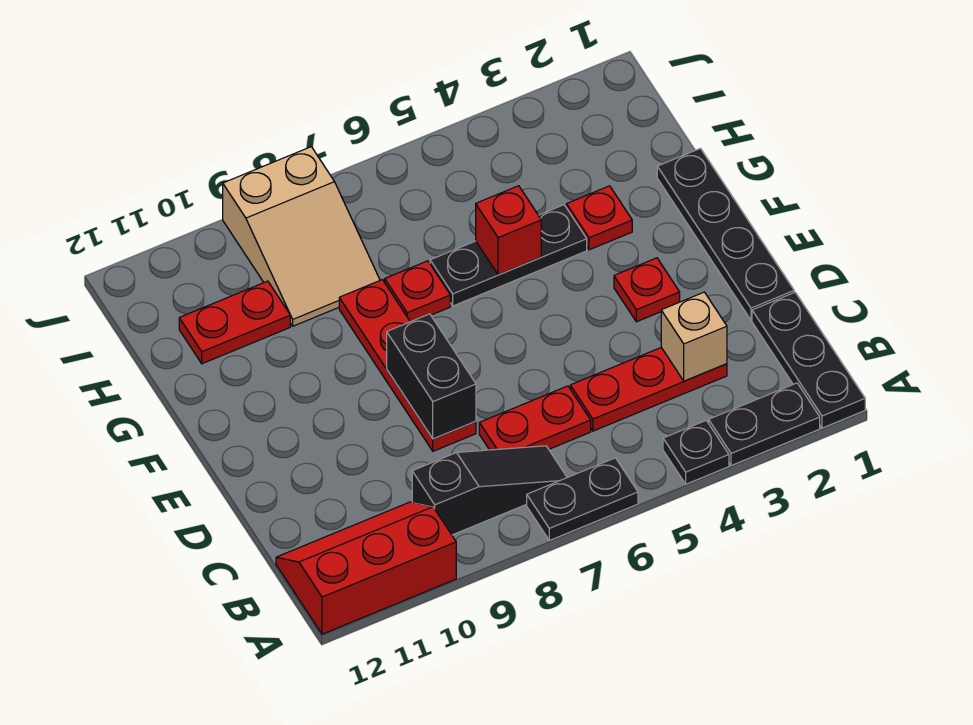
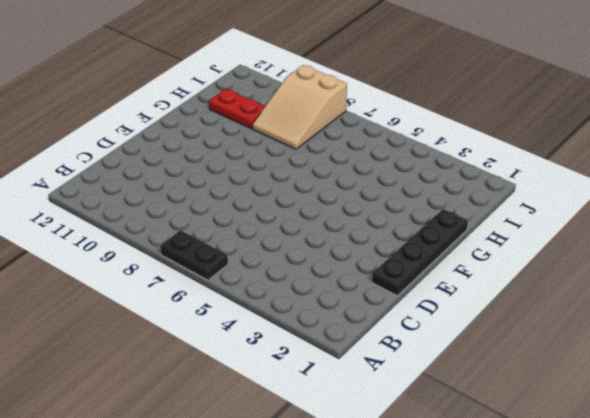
none -> black plate A1:C1 level 1
none -> black plate A2:A3 level 1
none -> black plate A4 level 1

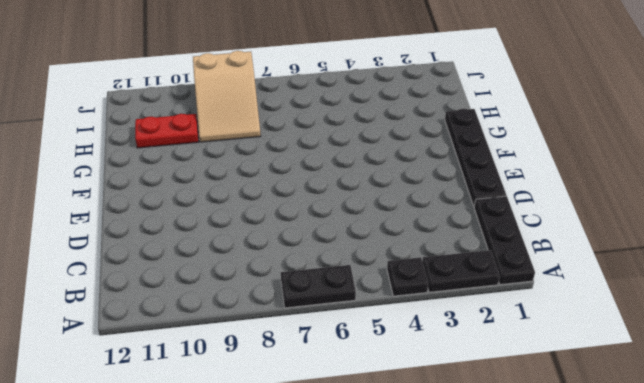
none -> red slope A10:B12 level 1 top A
none -> black slope B7:B9 level 1 top 9
none -> red plate C3:C5 level 1

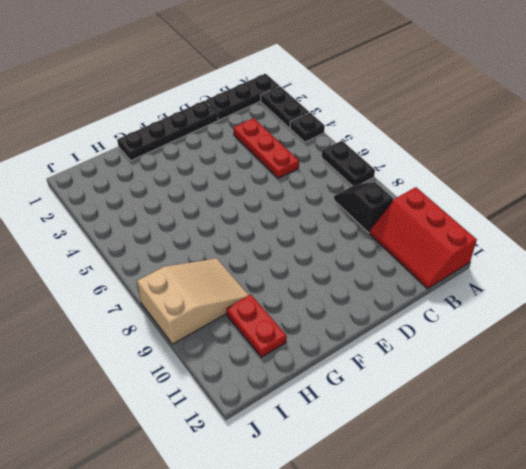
black slope B8:B9 level 1 top 9 -> black slope B7:B9 level 1 top 9
none -> red plate C6:C7 level 1
none -> red plate D8:G8 level 1
none -> red plate E3 level 1

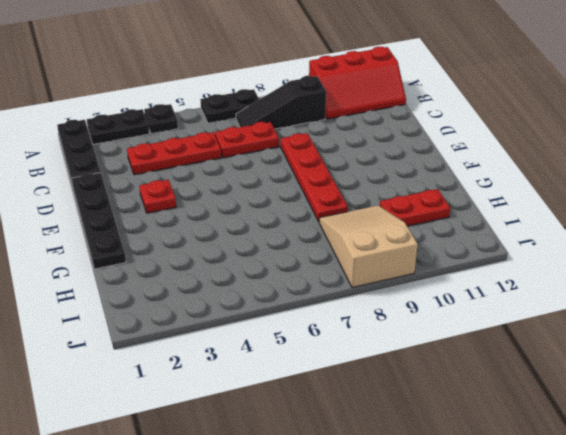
none -> red plate G3 level 1
none -> black plate G4:G6 level 1
none -> red plate G7 level 1

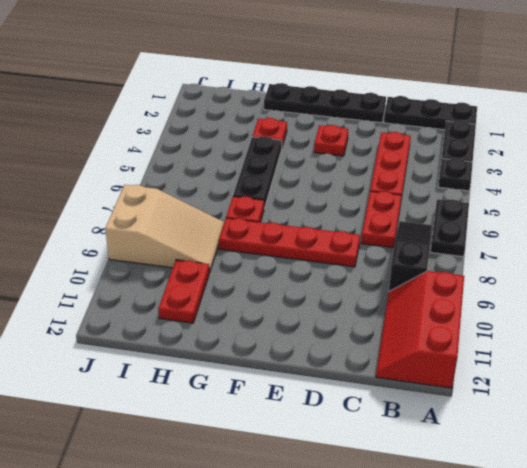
none -> tan brick C3 level 2
none -> black brick D8:E8 level 2
none -> red brick G5 level 2

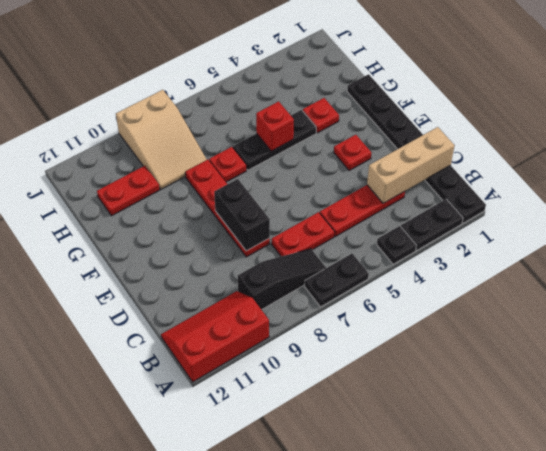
tan brick C1:C3 level 2 -> tan brick C3 level 2

